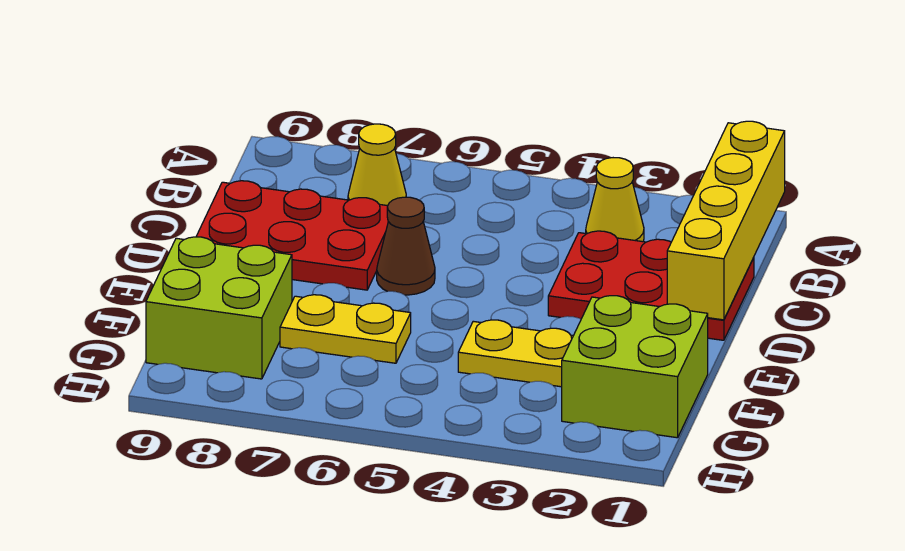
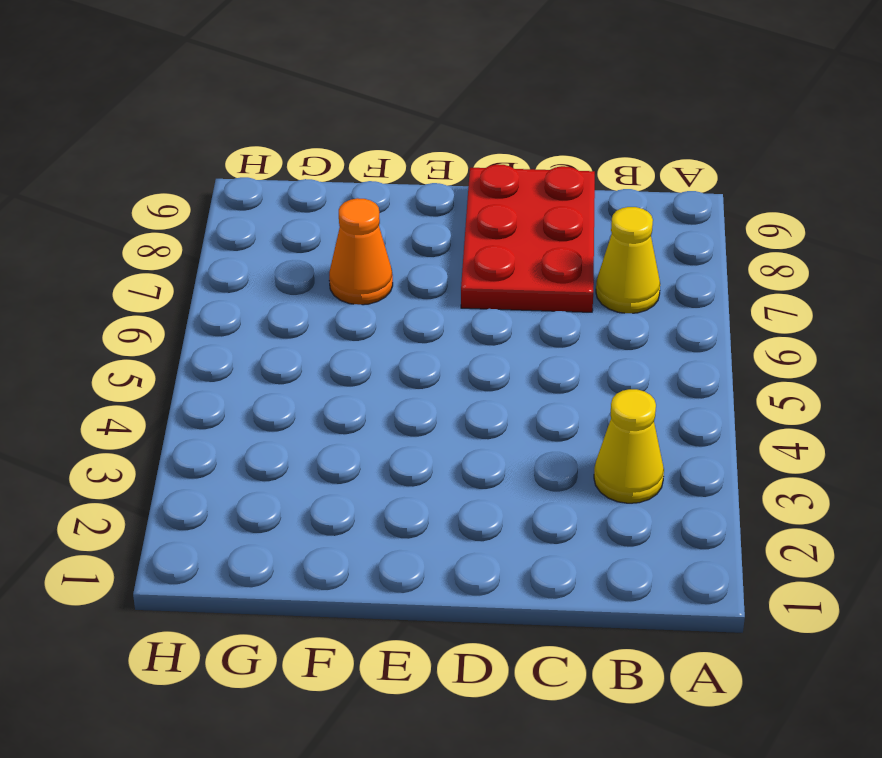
orange cone F7 level 1 -> yellow plate F6:F7 level 1
none -> red plate C1:D3 level 1
none -> brown cone D6 level 1

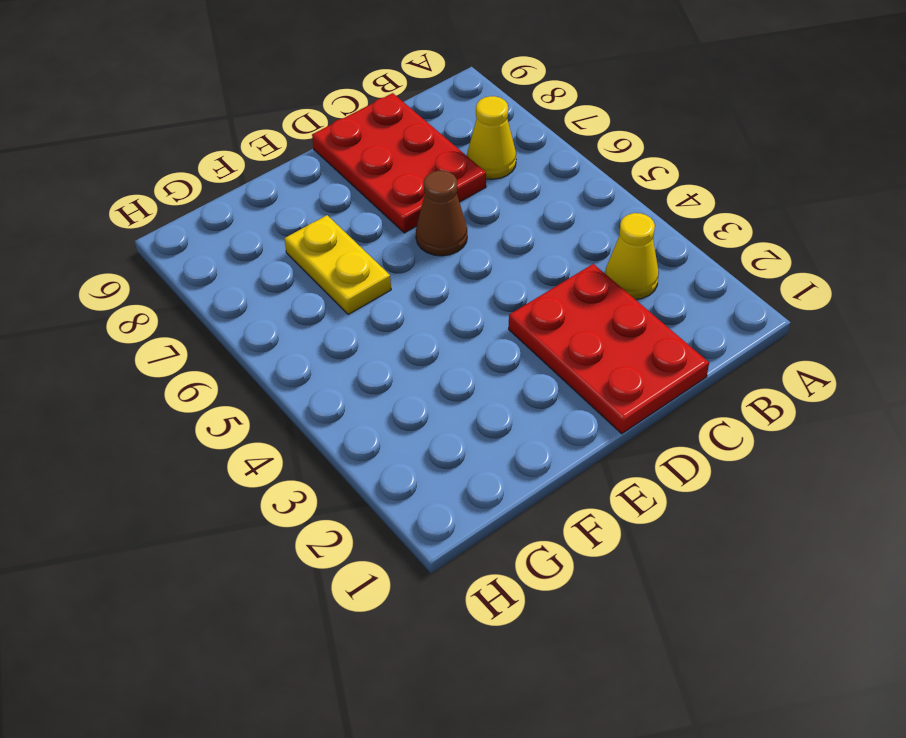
none -> lime brick F1:G2 level 1
none -> yellow plate F3:F4 level 1

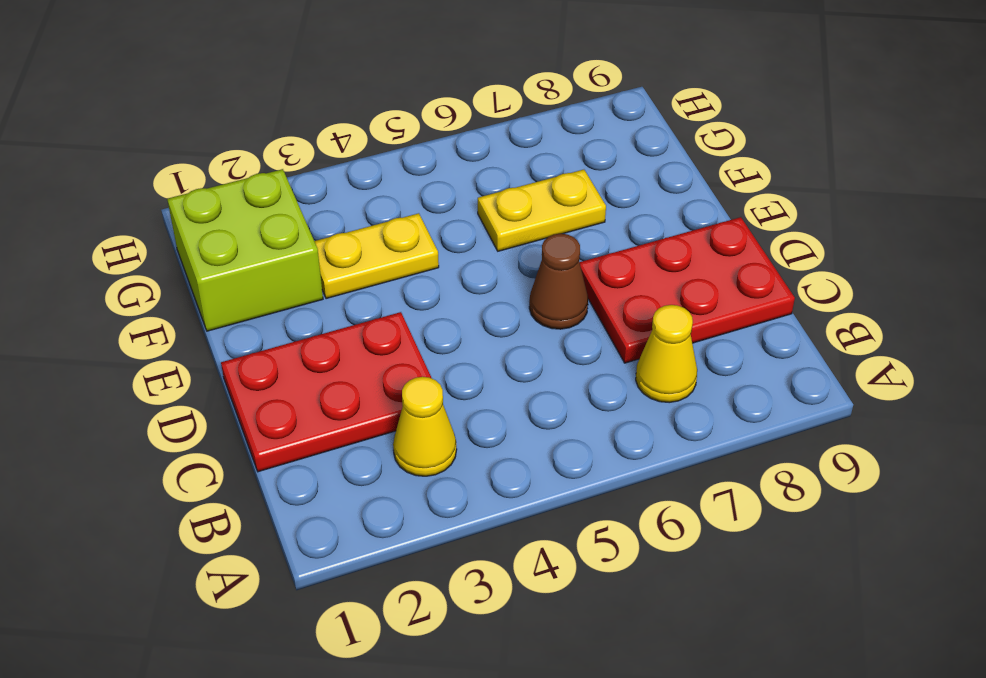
none -> lime brick F8:G9 level 1
none -> yellow brick A1:D1 level 2

